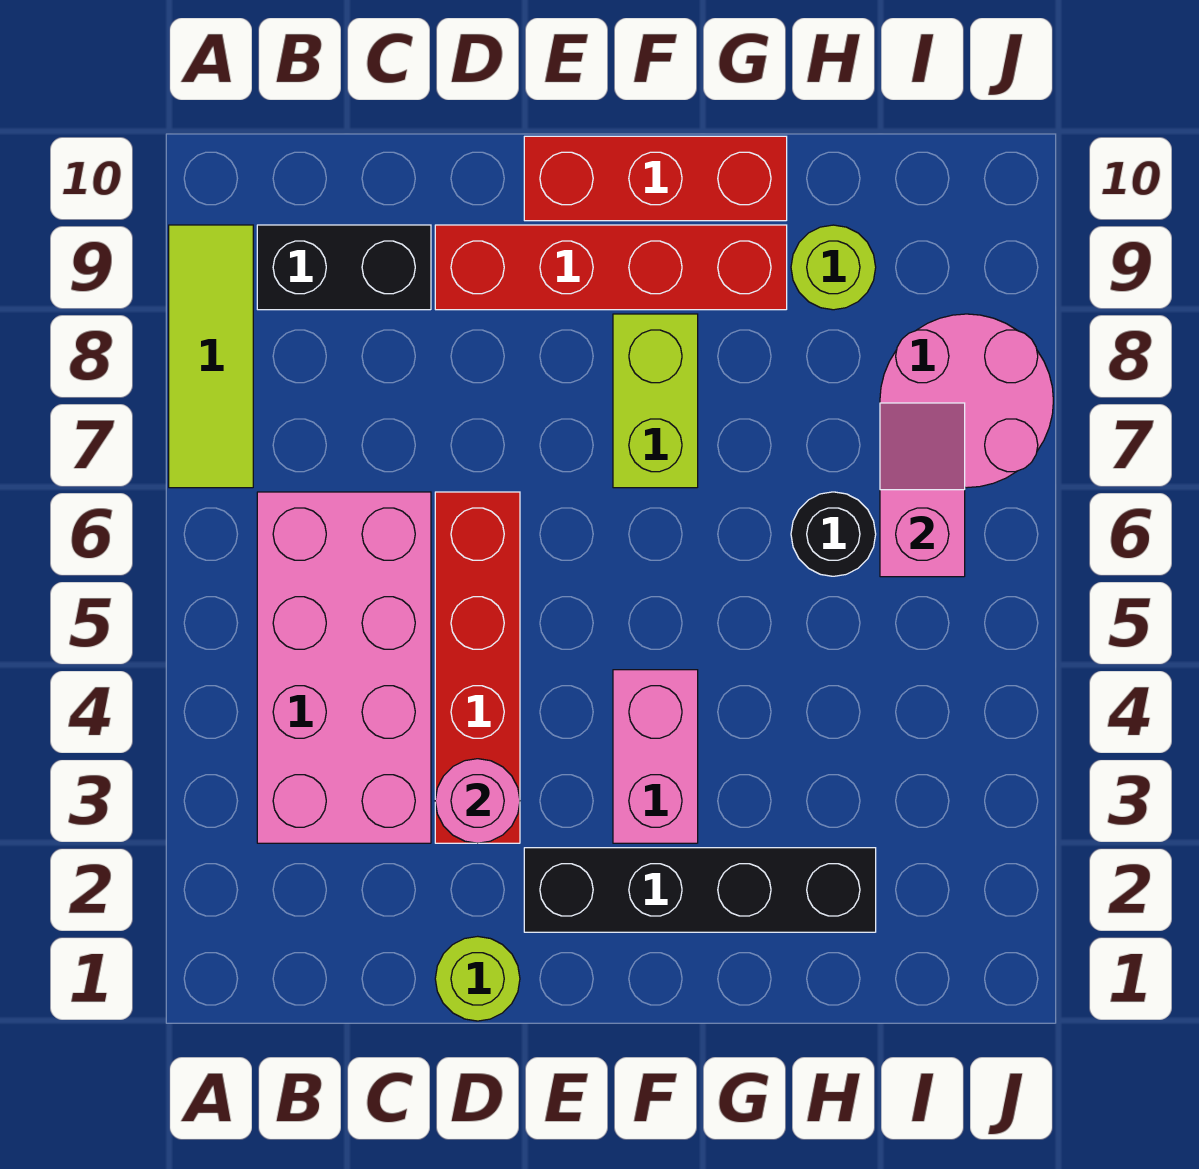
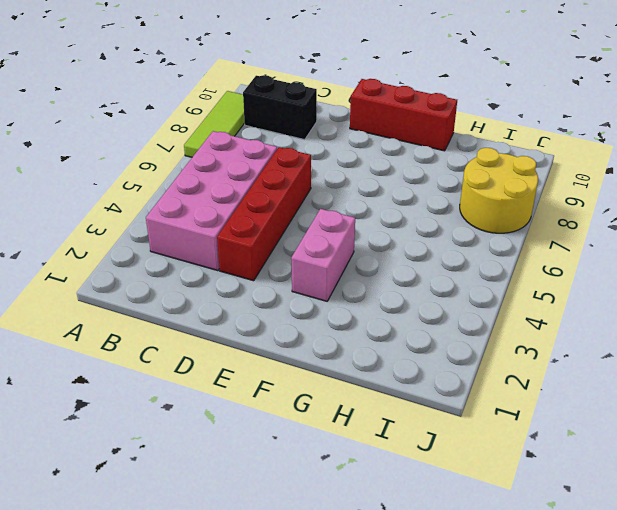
yellow round brick I7:J8 level 1 -> pink round brick I7:J8 level 1
none -> lime round brick D1 level 1
none -> red brick D9:G9 level 1
none -> black brick E2:H2 level 1

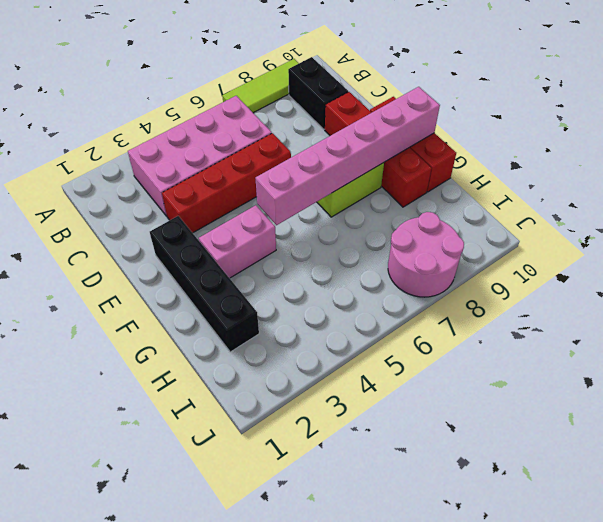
pink brick F5:F10 level 2 -> none
none -> lime round brick D1 level 1
none -> black round brick H6 level 1
none -> lime round brick H9 level 1

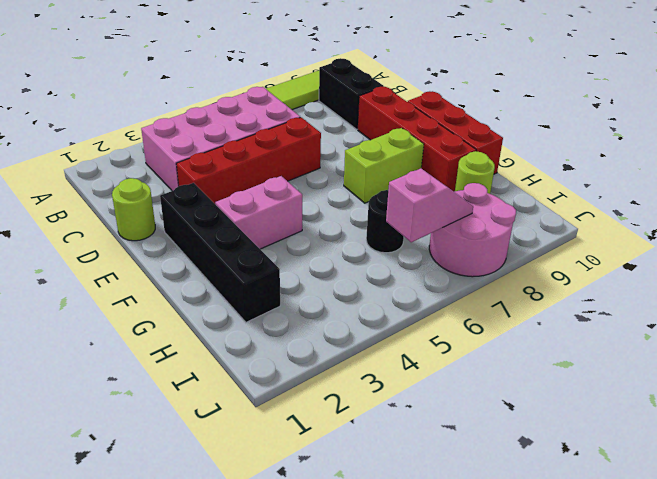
none -> pink round brick D3 level 2

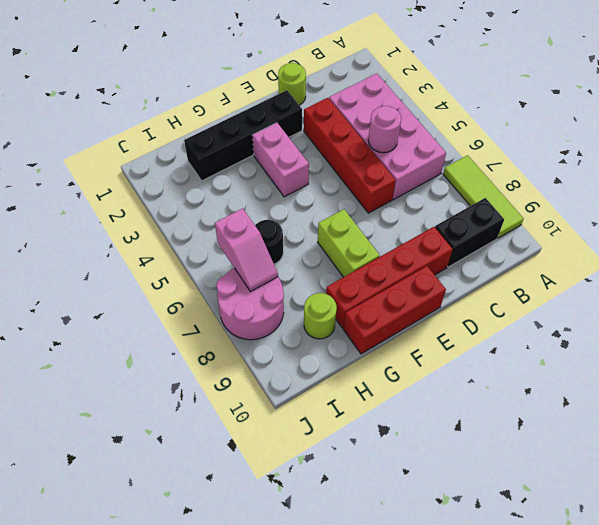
pink round brick C5 level 2 -> pink round brick D3 level 2

